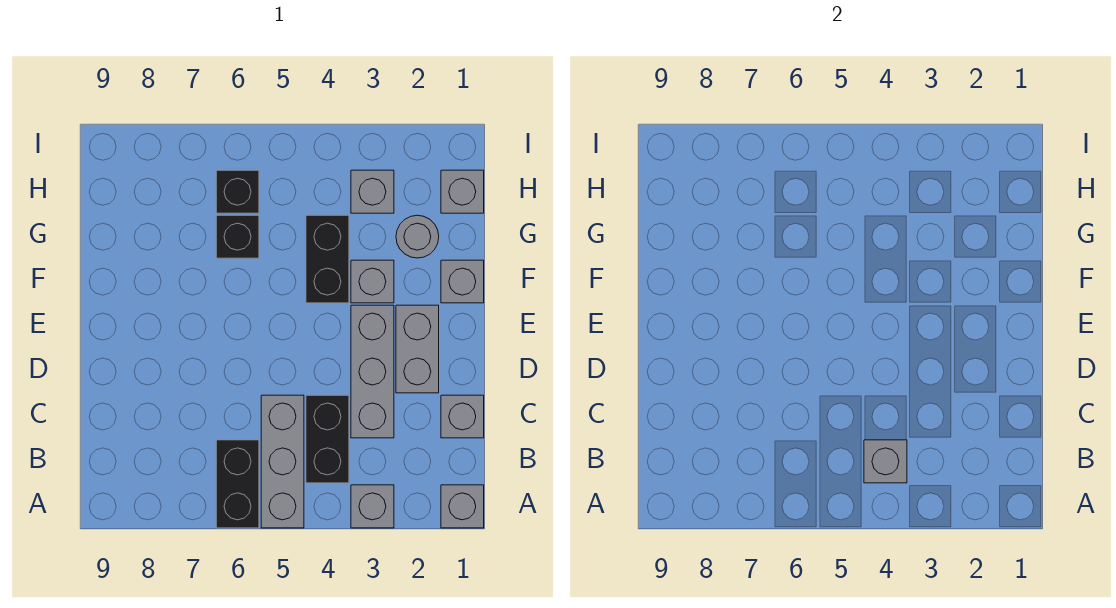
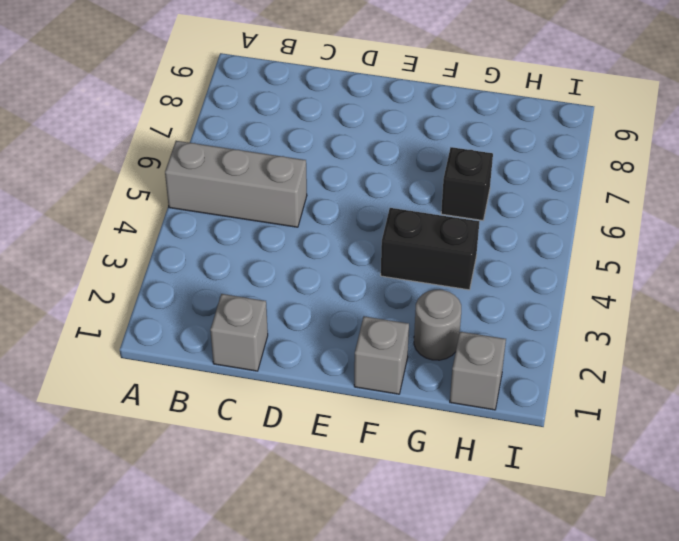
none -> grey brick A1 level 1
none -> grey brick A3 level 1
none -> black brick A6:B6 level 1

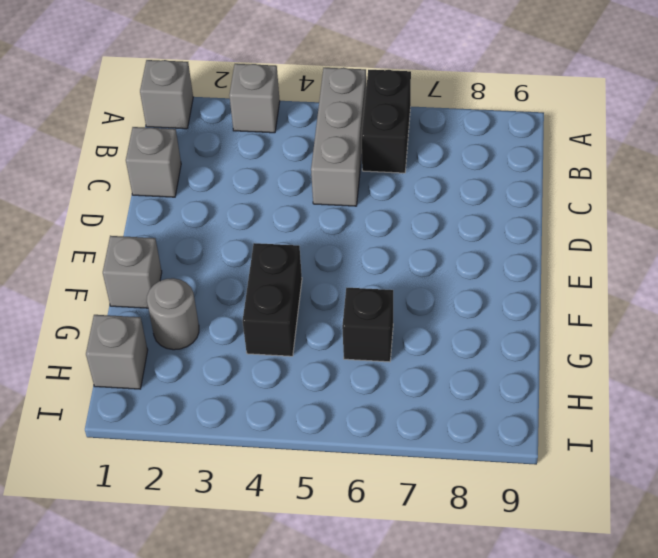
none -> black brick B4:C4 level 1
none -> grey brick C3:E3 level 1
none -> grey brick D2:E2 level 1

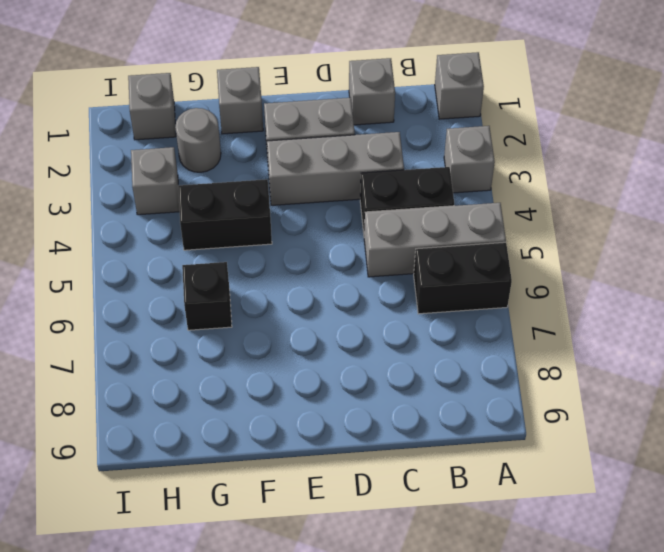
none -> grey brick F3 level 1
none -> black brick H6 level 1
none -> grey brick B4 level 2

